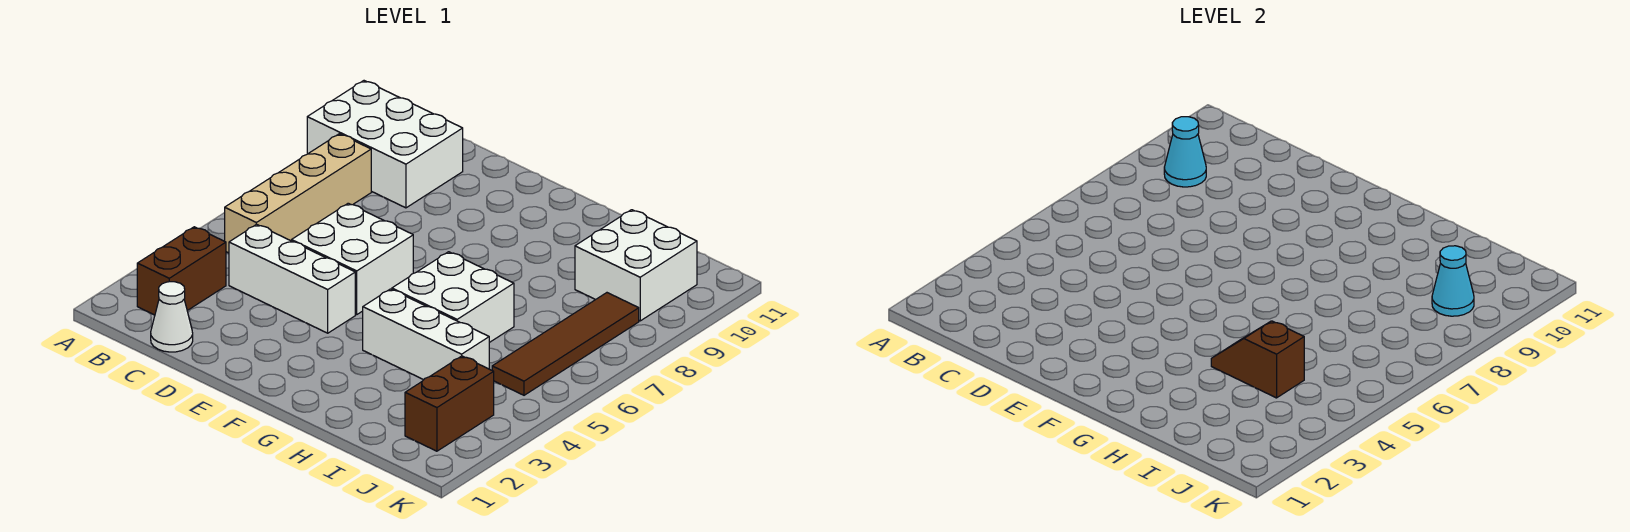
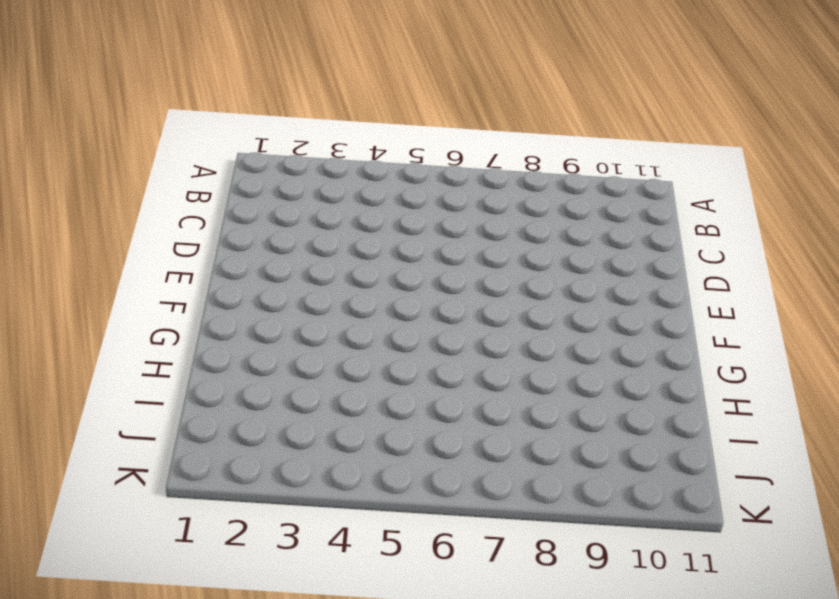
none -> white brick A9:C10 level 1
none -> brown brick B2:B3 level 1
none -> tan brick B5:B8 level 1

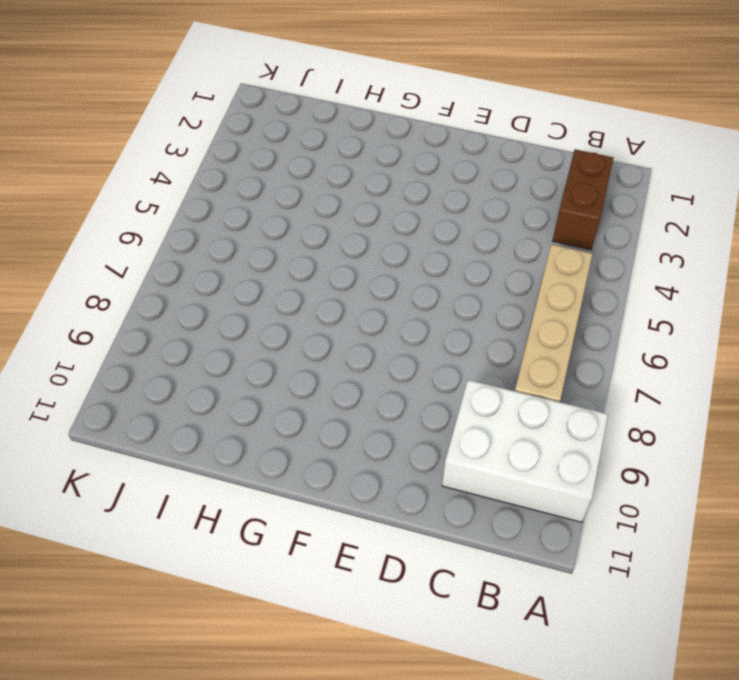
none -> white cone C1 level 1
none -> white brick C4:E4 level 1
none -> white brick D5:E6 level 1

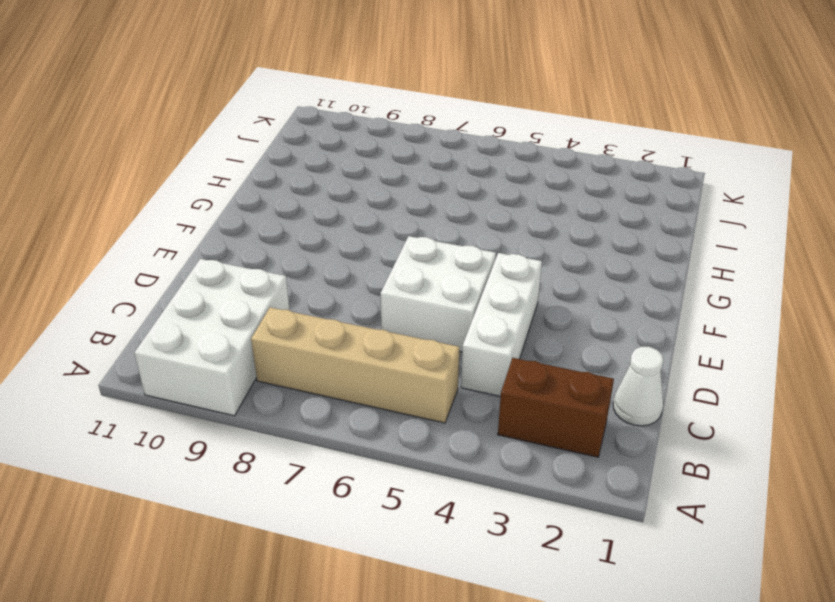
none -> white brick G4:I4 level 1
none -> white brick G5:H6 level 1
none -> white brick I9:J10 level 1

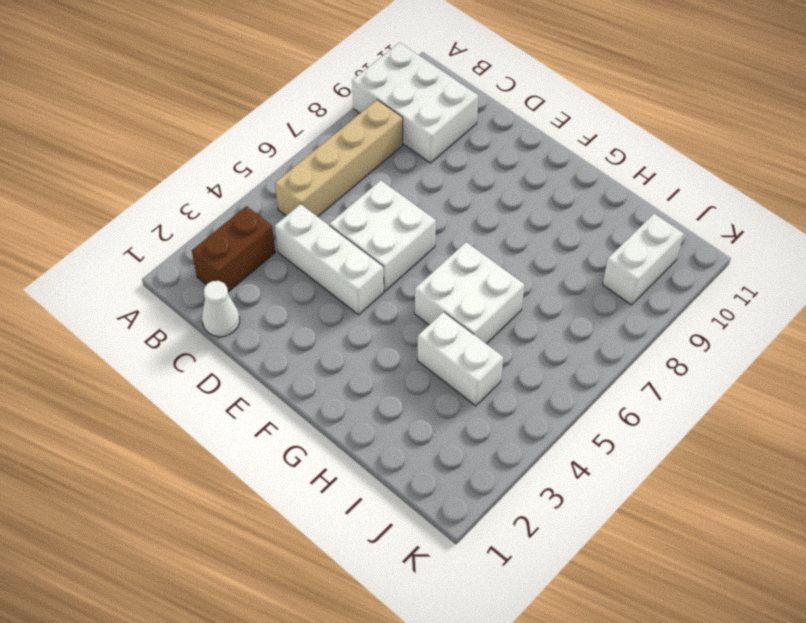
white brick H4:I4 level 1 -> white brick G4:I4 level 1
white brick J9:J10 level 1 -> white brick I9:J10 level 1
none -> brown brick J2:J3 level 1
none -> brown tile J5:J8 level 1
none -> cyan cone B9 level 2

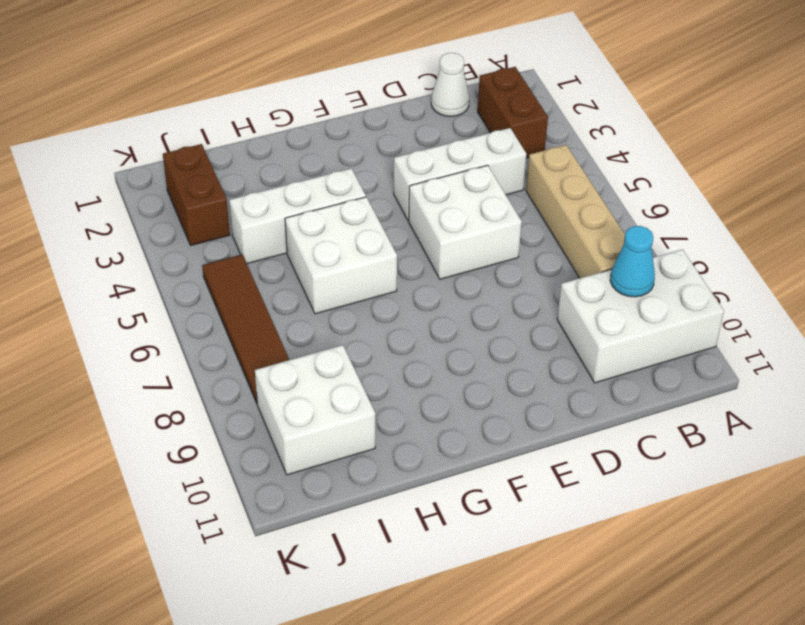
none -> brown slope H4:I4 level 2 top I
none -> cyan cone J9 level 2

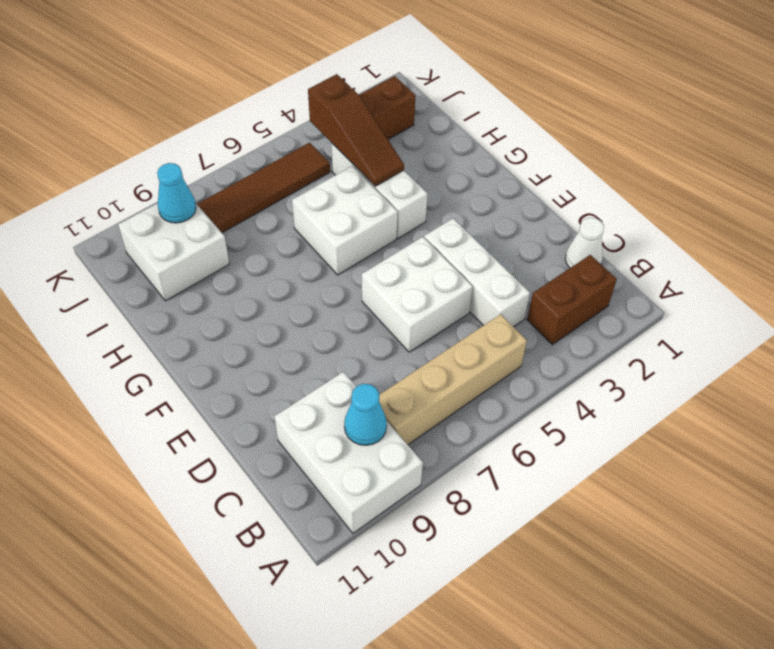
brown slope H4:J4 level 2 top J -> brown slope H4:I4 level 2 top I

